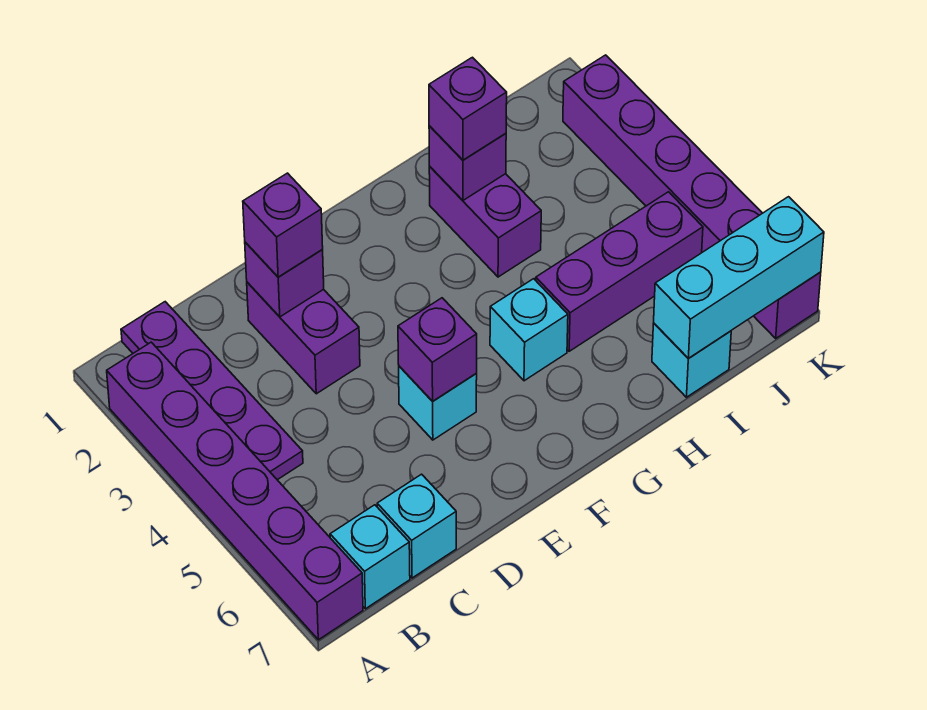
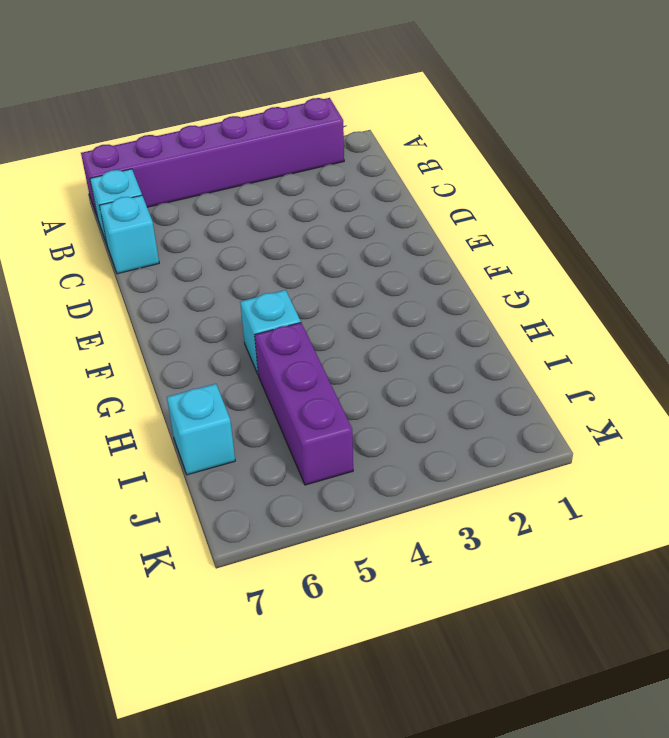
none -> purple plate B1:B4 level 1
none -> purple brick D2:D3 level 1
none -> cyan brick E5 level 1

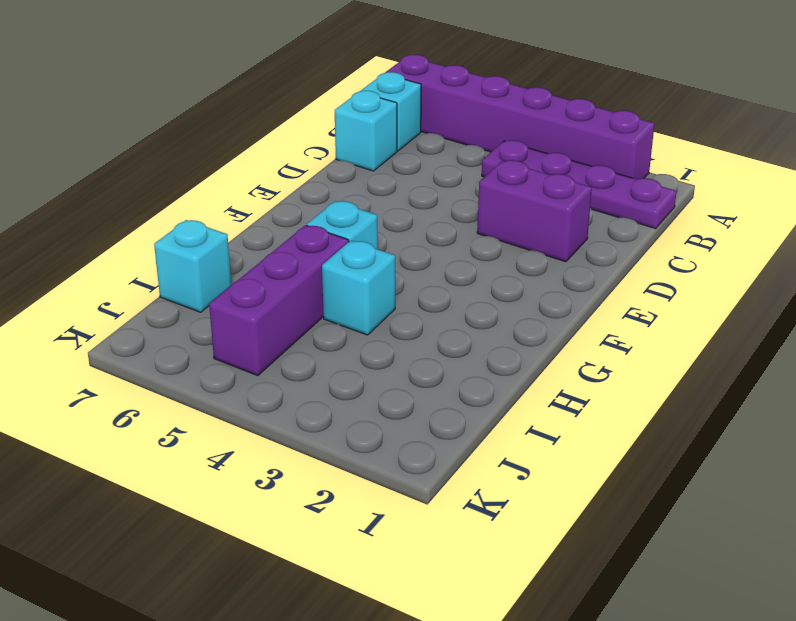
cyan brick H4 level 1 -> cyan brick E5 level 1
none -> purple brick H2:H3 level 1
none -> purple brick K2:K7 level 1
none -> purple brick D2 level 2

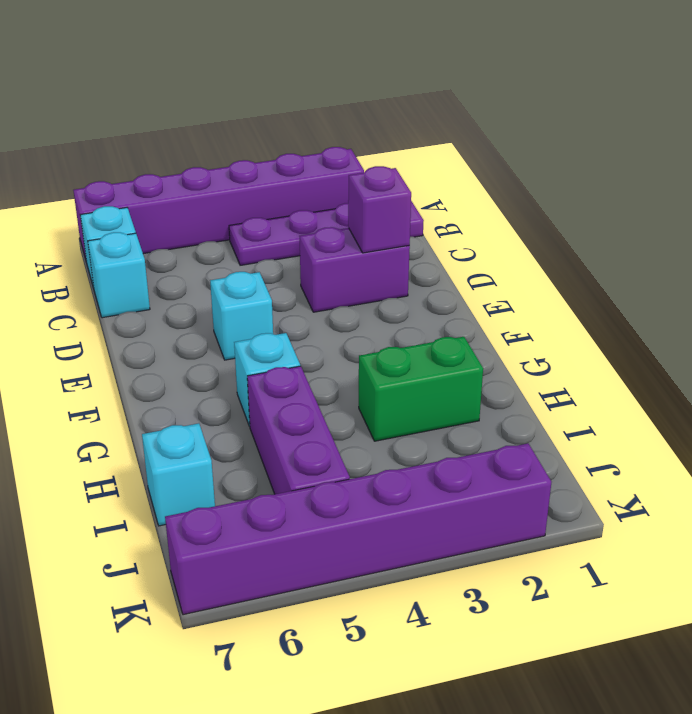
green brick H2:H3 level 1 -> purple brick H2:H3 level 1
none -> purple brick E5 level 2
none -> purple brick H2 level 2
none -> cyan brick I7:K7 level 2

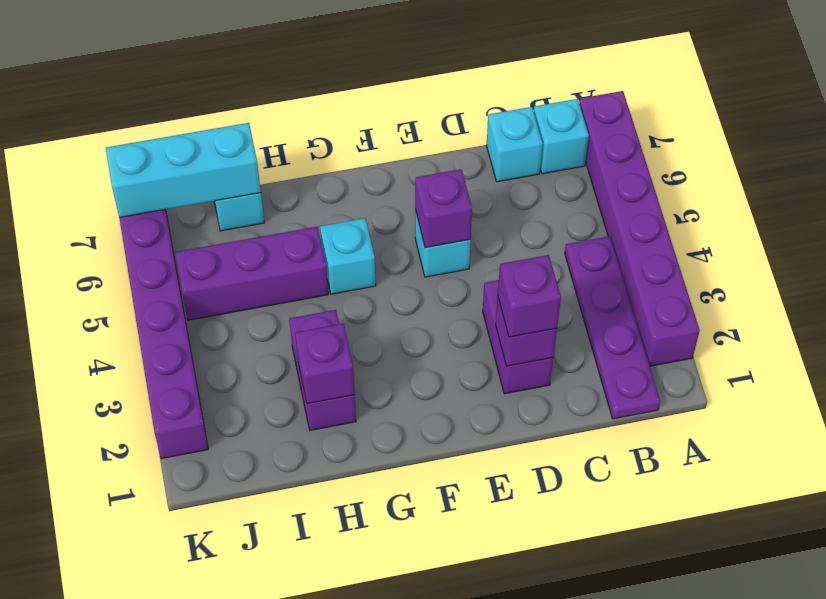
none -> purple brick H2 level 3

